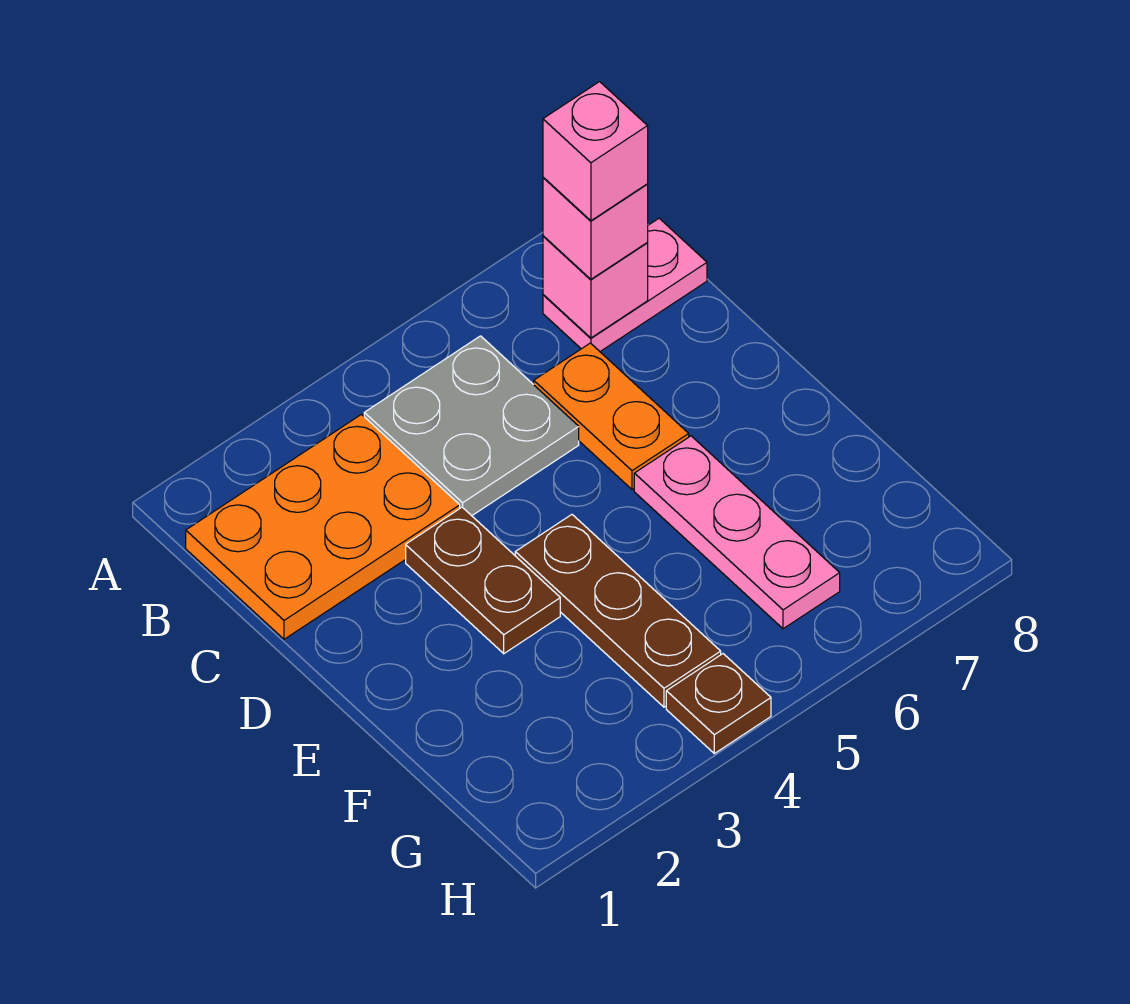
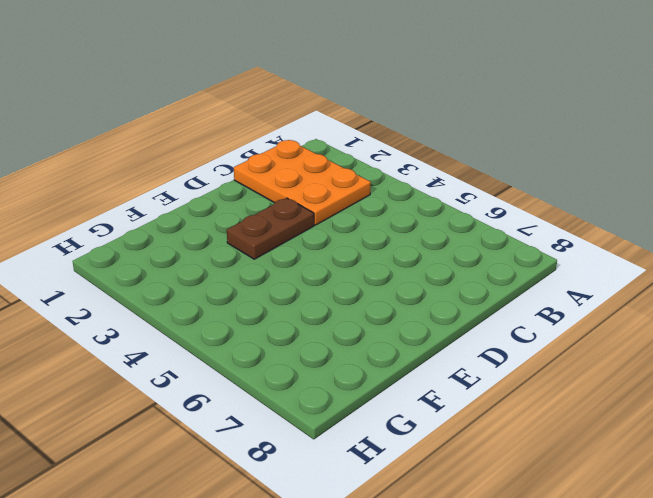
none -> grey plate B4:C5 level 1
none -> pink plate B7:B8 level 1

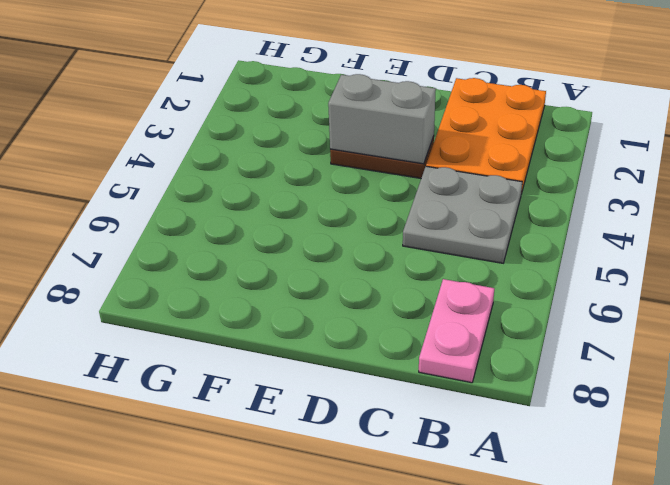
grey brick D3:E3 level 2 -> none
none -> orange plate C6:D6 level 1
none -> brown plate E4:G4 level 1

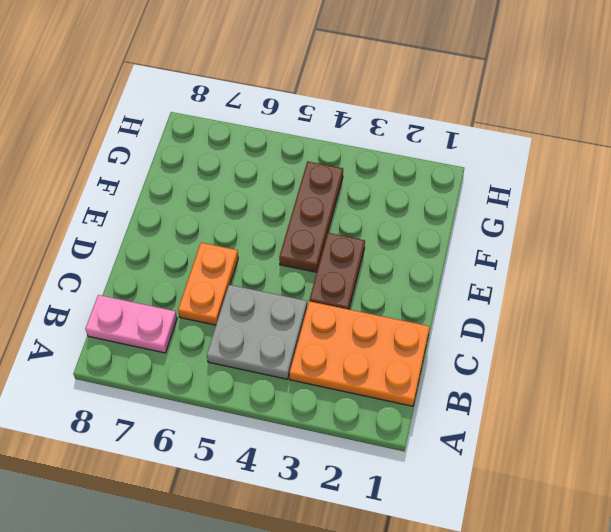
none -> pink plate E6:G6 level 1
none -> brown plate H4 level 1

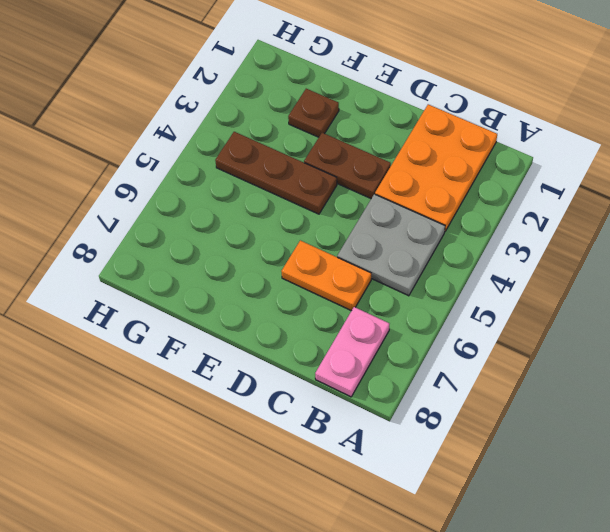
brown plate F2 level 1 -> brown plate H4 level 1
none -> pink plate E6:G6 level 1
none -> pink brick B7 level 2

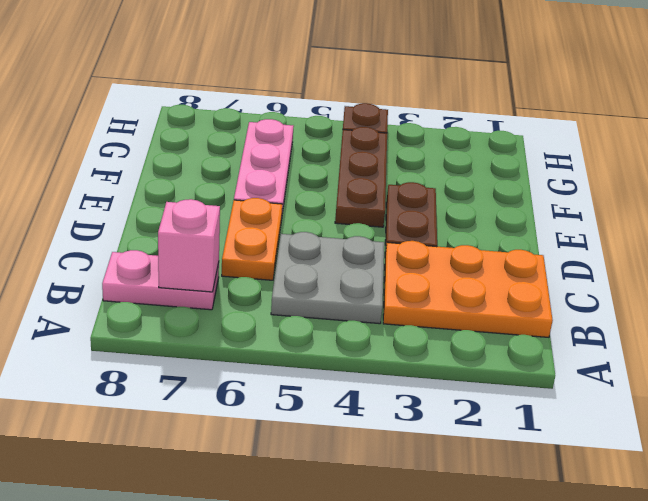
none -> pink brick B7 level 3
none -> pink brick B7 level 4

